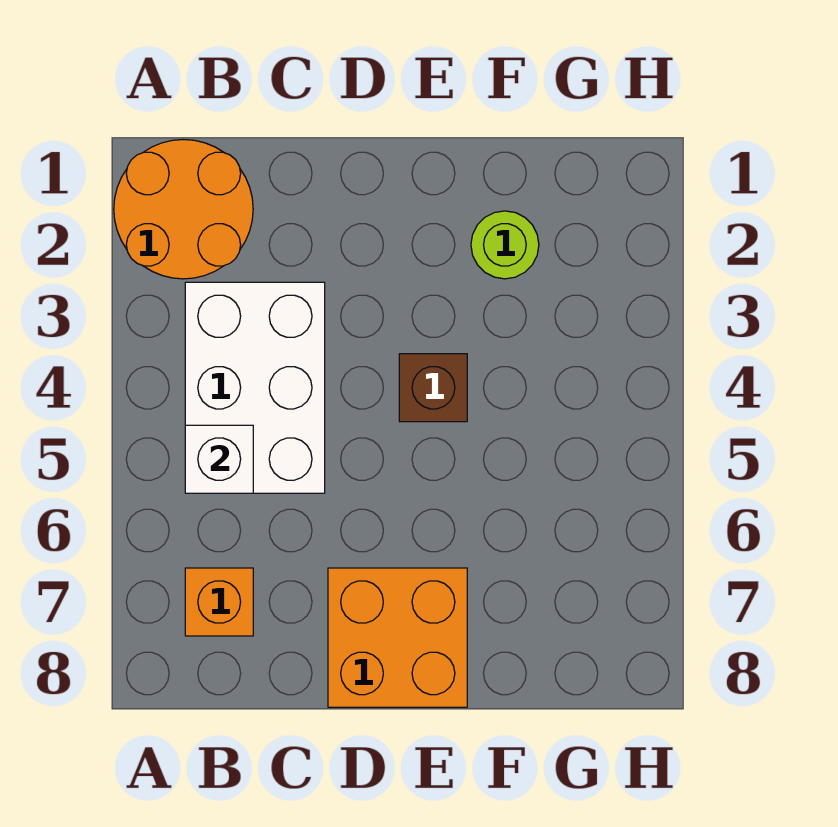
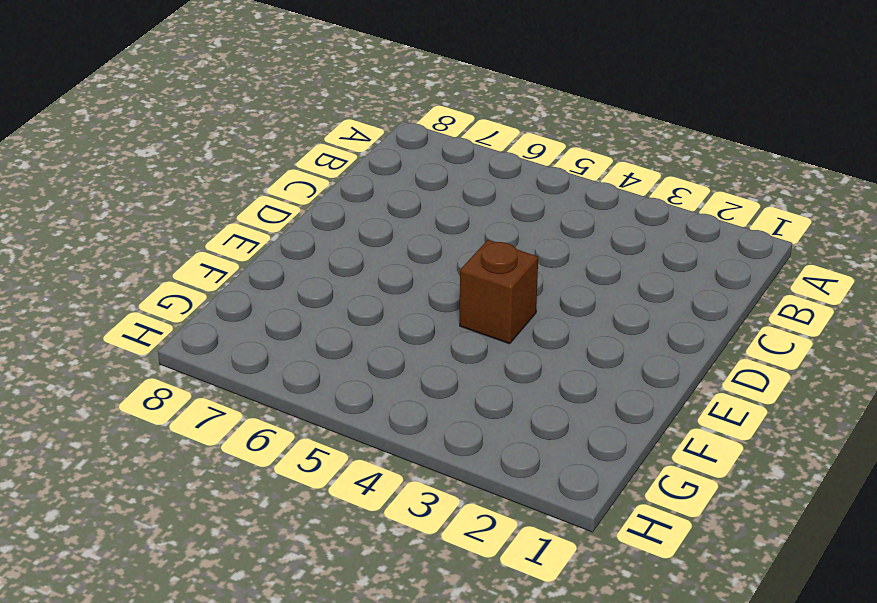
none -> orange round brick A1:B2 level 1
none -> white brick B3:C5 level 1

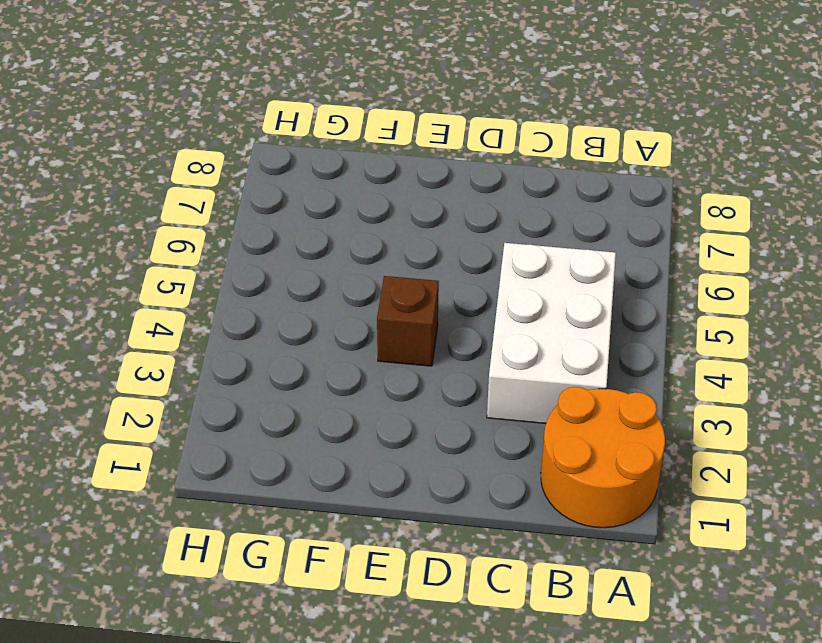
none -> orange brick B7 level 1
none -> orange brick D7:E8 level 1

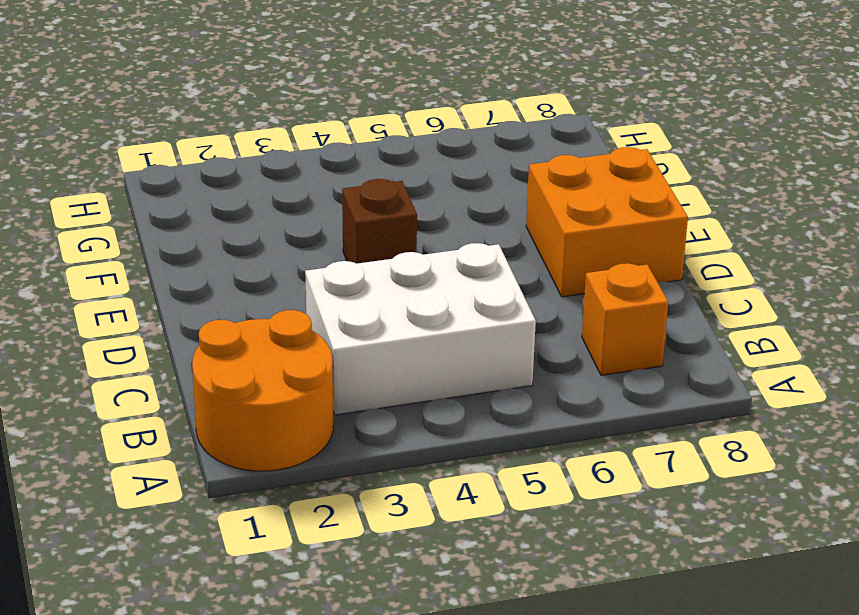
none -> lime round brick F2 level 1
none -> white brick B5 level 2

